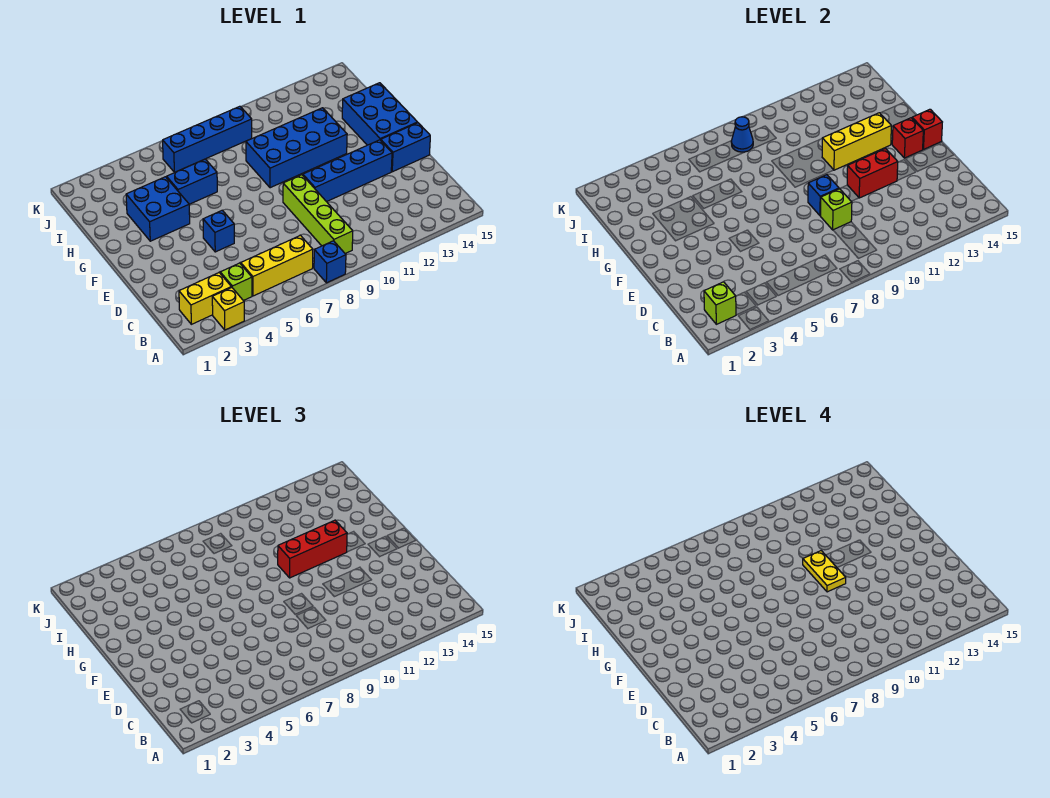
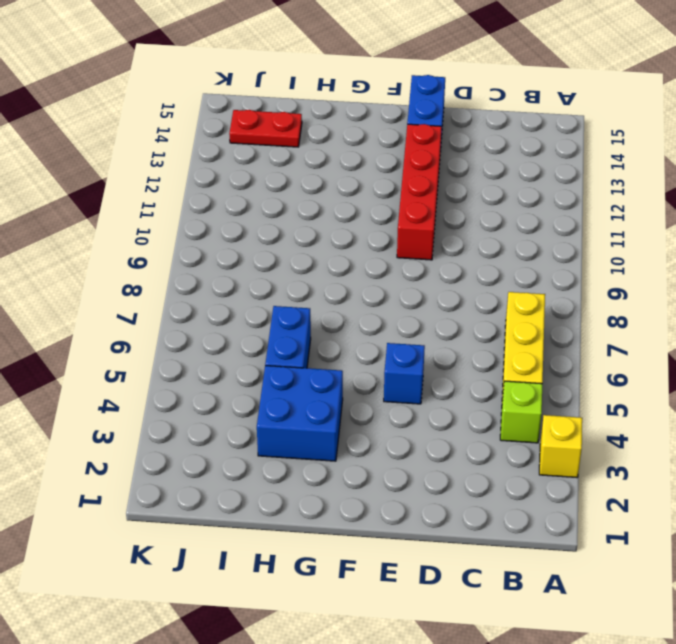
red brick E10:E13 level 1 -> blue brick E10:E13 level 1
red plate I14:J14 level 1 -> none
none -> blue brick A8 level 1
none -> yellow brick B2:B3 level 1
none -> lime brick B9:E9 level 1

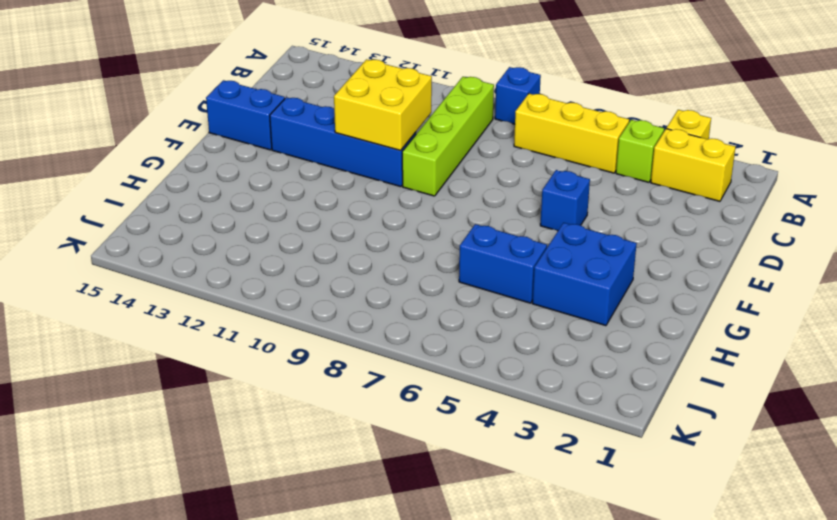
yellow brick D10:E11 level 2 -> red brick E11:E12 level 2
none -> blue brick F14:H15 level 1
none -> blue brick G9:H12 level 1
none -> blue brick J6:J9 level 1

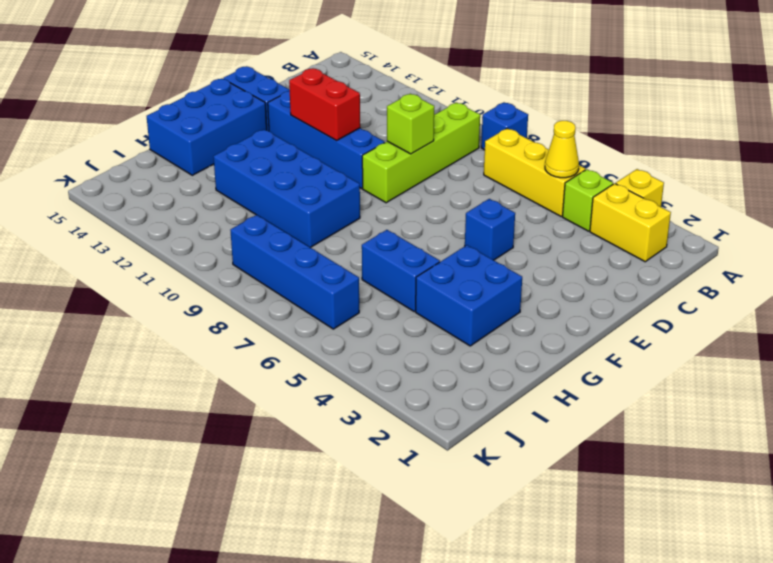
yellow cone B5 level 2 -> none
none -> lime brick B2 level 2
none -> blue brick E9 level 2
none -> red brick F14 level 2

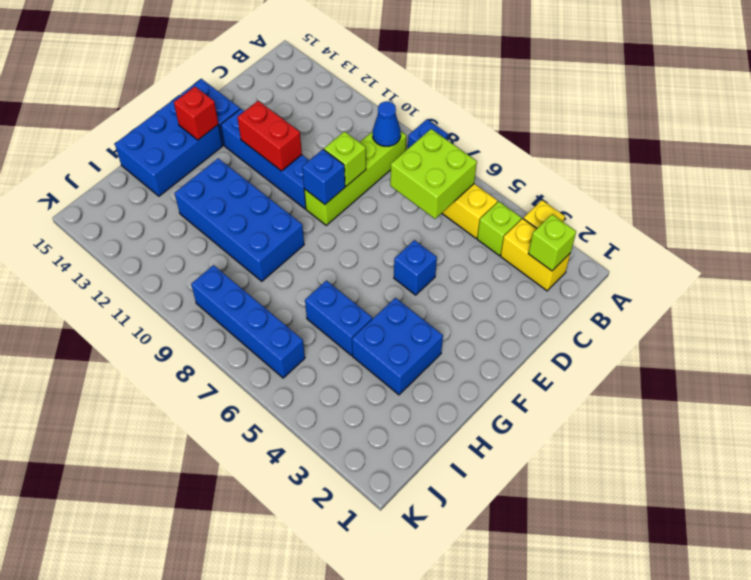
lime brick B6:C7 level 2 -> none
blue cone B9 level 2 -> blue cone J8 level 2
none -> red brick F15 level 2
none -> yellow brick G11:G13 level 2
none -> red brick G10:G12 level 3

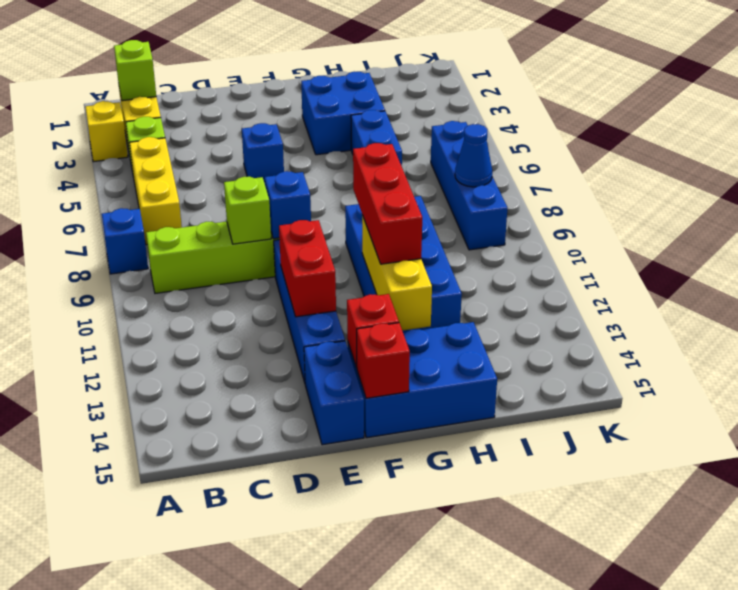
none -> yellow plate F10:G10 level 4

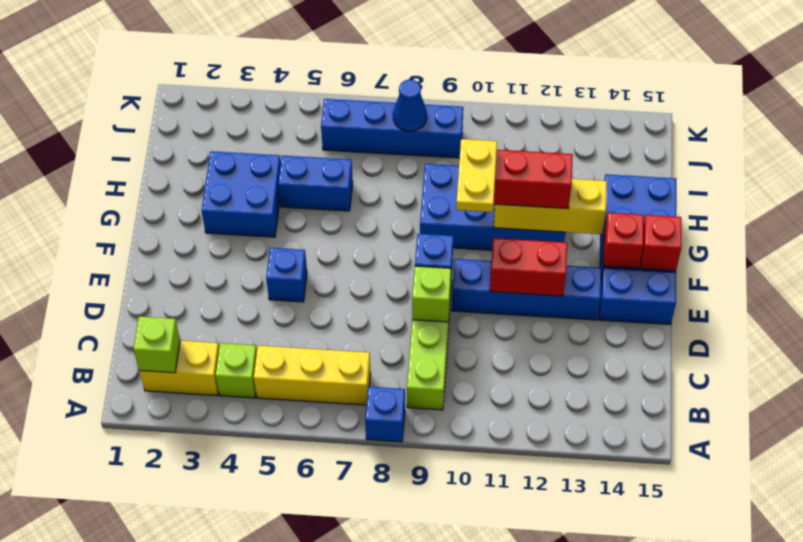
none -> yellow brick A3 level 1

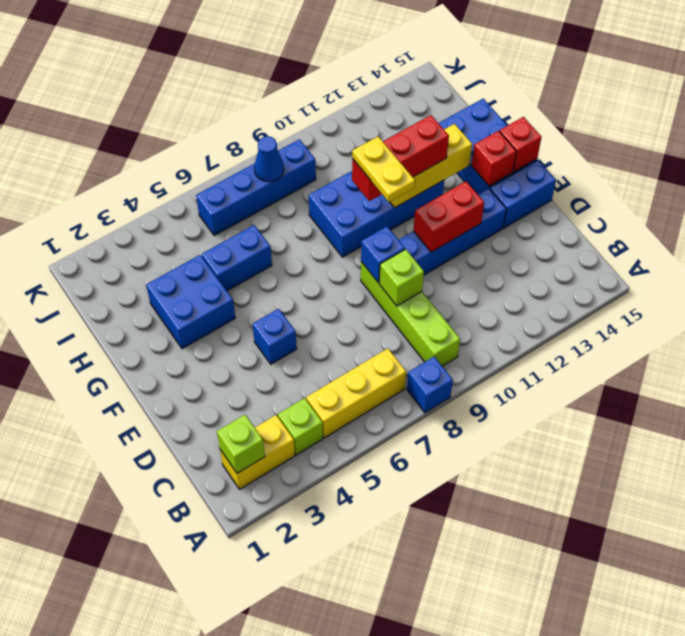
none -> yellow brick A3 level 1

